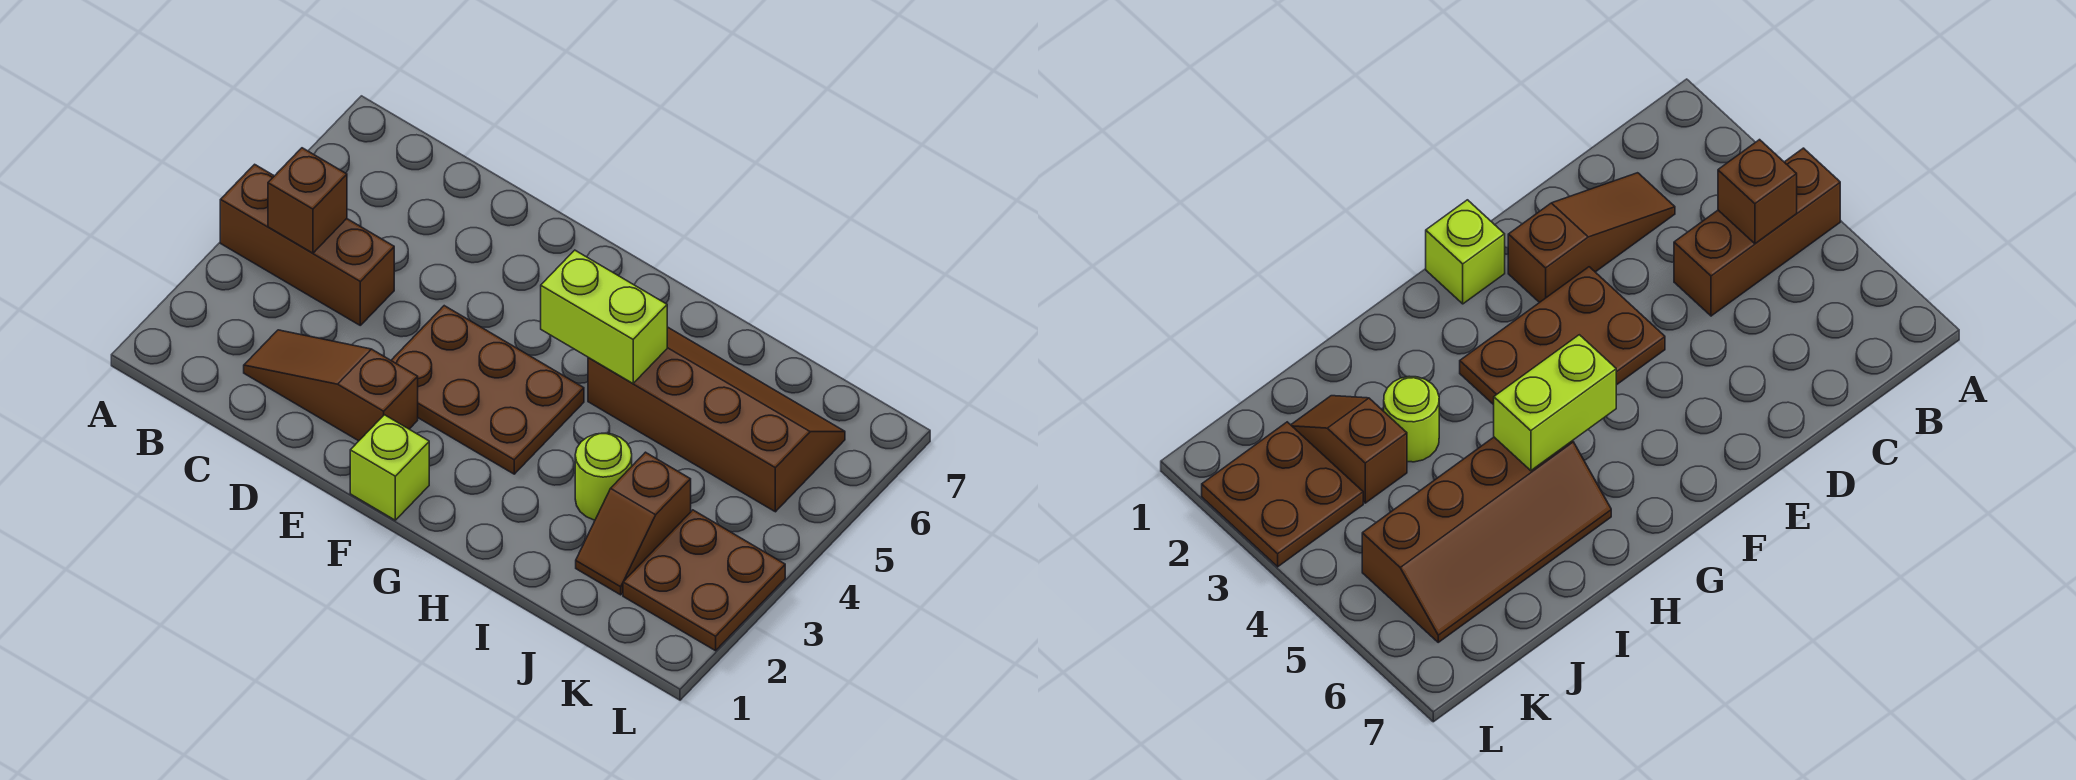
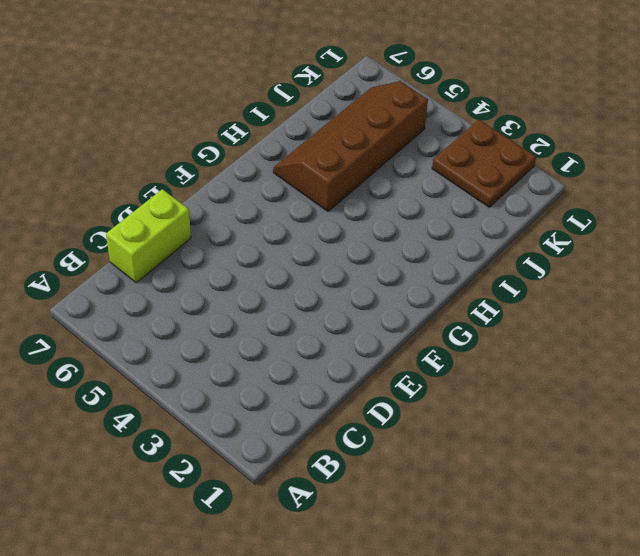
lime brick C7:D7 level 1 -> lime brick G5:H5 level 2
none -> brown brick A4:C4 level 1
none -> brown slope C2:E2 level 1 top E

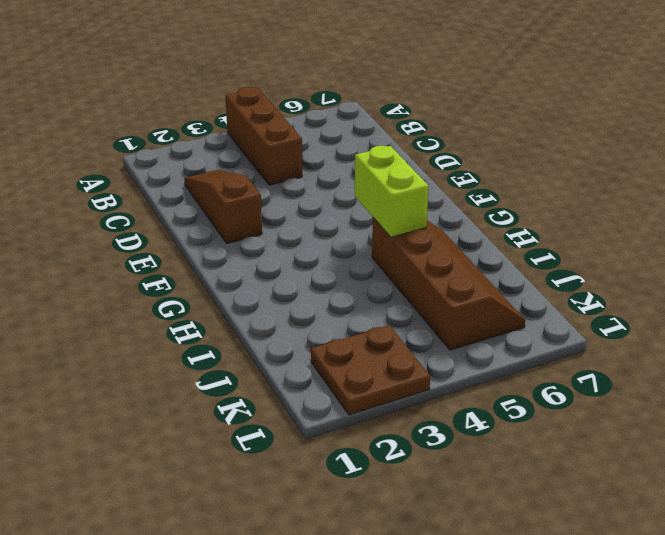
none -> brown plate E3:G4 level 1
none -> lime brick F1 level 1

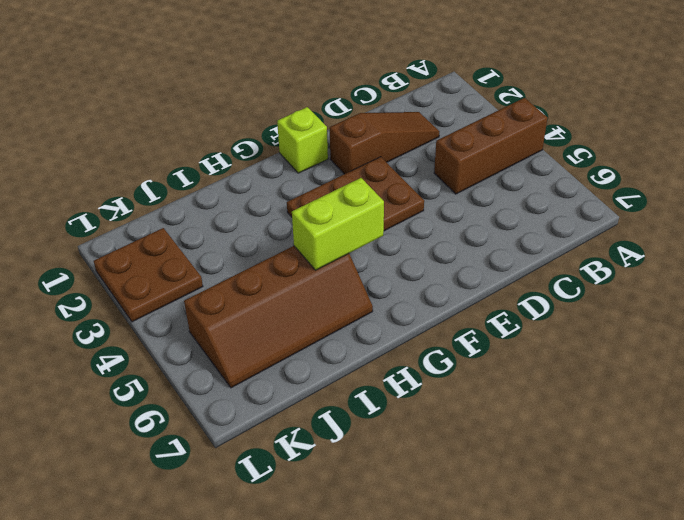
none -> lime round brick I3 level 1
none -> brown slope J2:J3 level 1 top 3

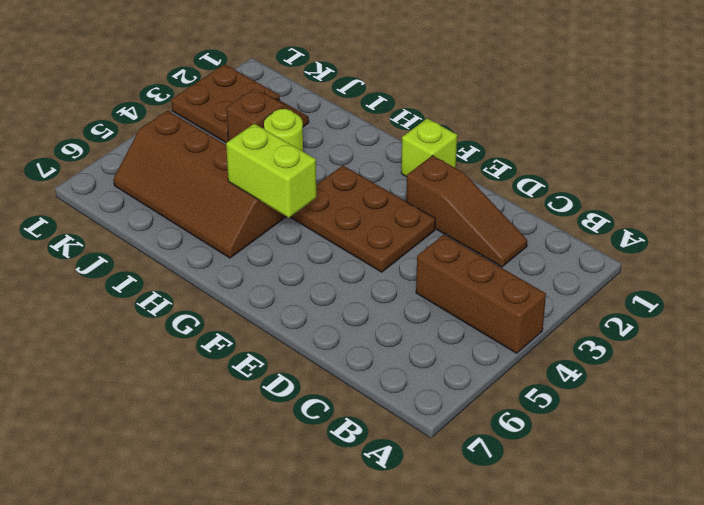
none -> brown brick B4 level 2

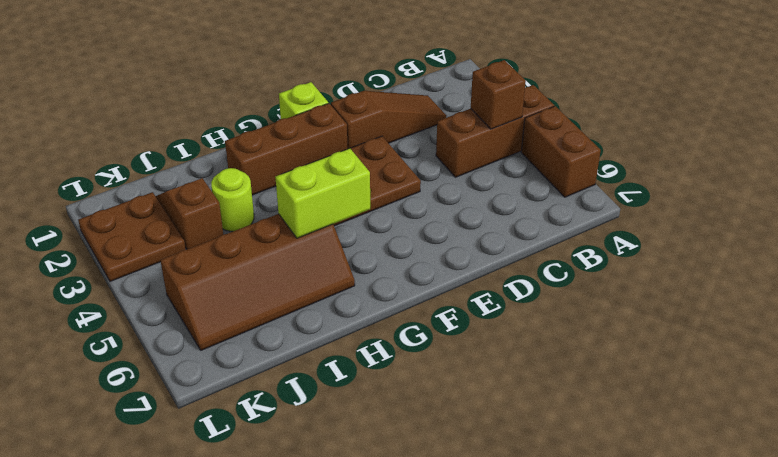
brown brick A5:A6 level 1 -> none
brown brick F2:H2 level 1 -> none

